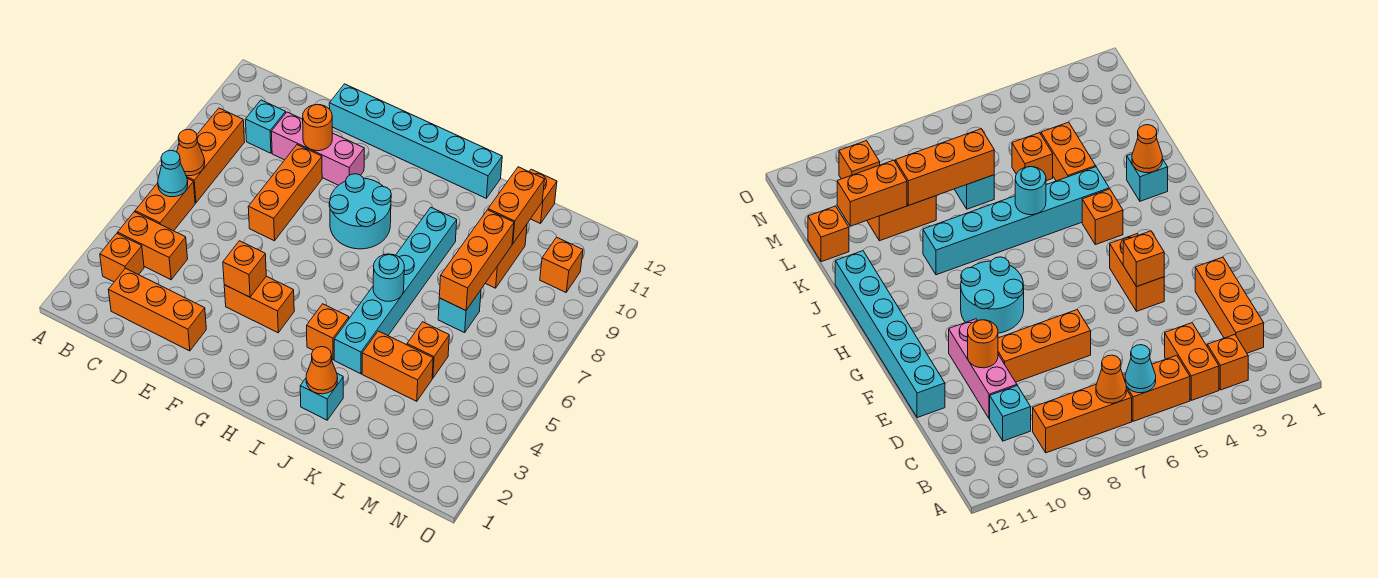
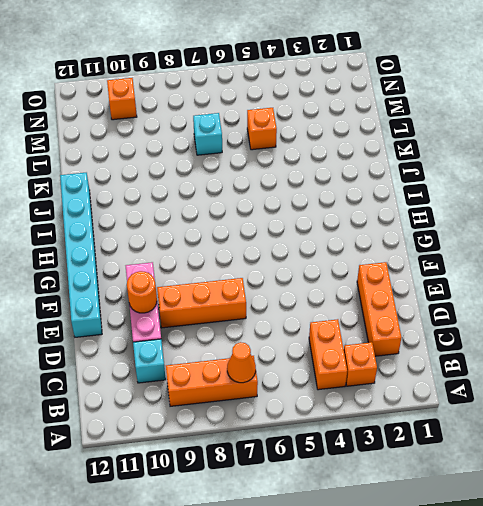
none -> orange brick B5:B6 level 1
none -> orange brick F4:G4 level 1
none -> cyan round brick G8:H9 level 1

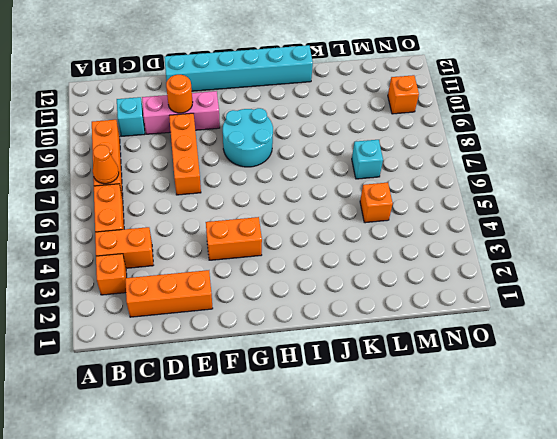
none -> orange brick I4 level 1
none -> cyan brick J2 level 1
none -> cyan brick J4:J9 level 1

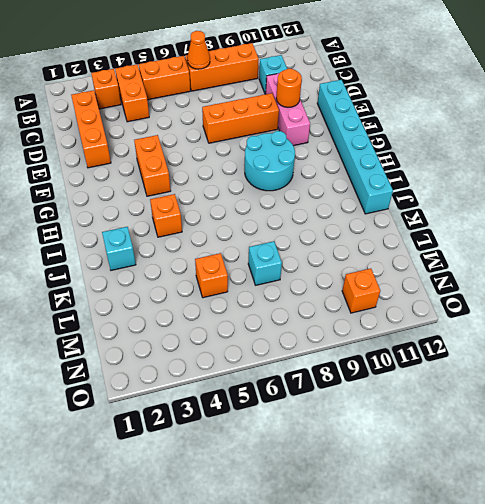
none -> cyan brick J4:J9 level 1
none -> orange brick K4:L4 level 1
none -> orange brick L9:L10 level 1

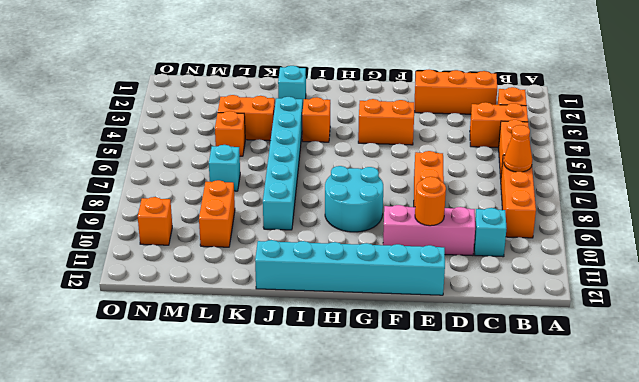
none -> orange brick L12 level 1
none -> cyan cone B6 level 2
none -> orange brick F4 level 2

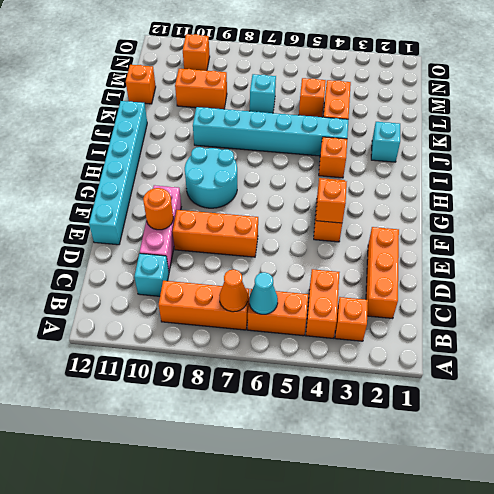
none -> orange cone J2 level 2
none -> cyan round brick J6 level 2
none -> orange brick L7:L9 level 2

